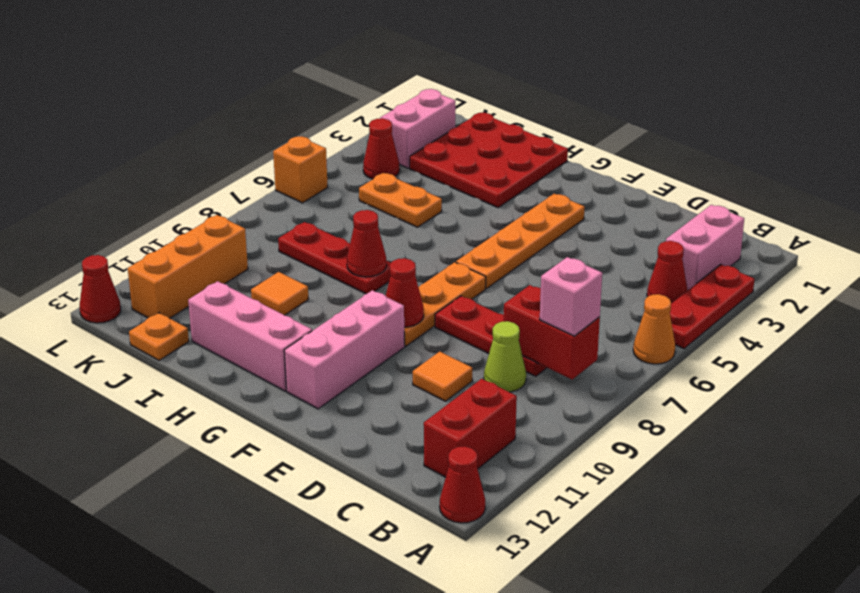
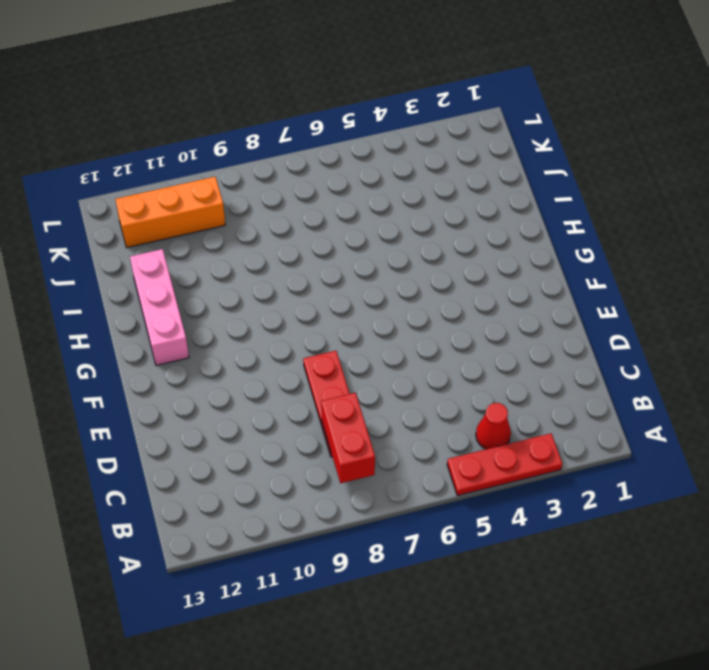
none -> orange cone A6 level 1
none -> red cone A13 level 1
none -> pink brick B2:B3 level 1

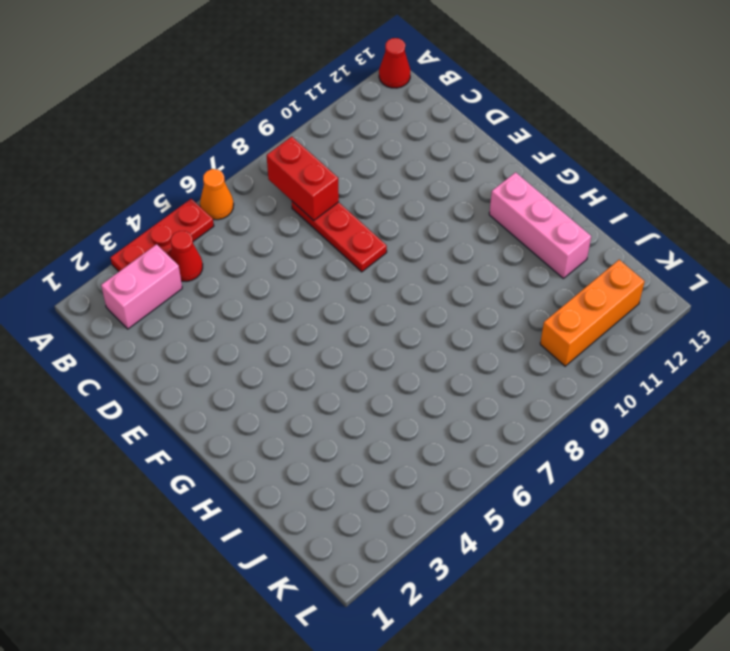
none -> red brick B11:B12 level 1
none -> lime cone C9 level 1
none -> orange tile D10 level 1

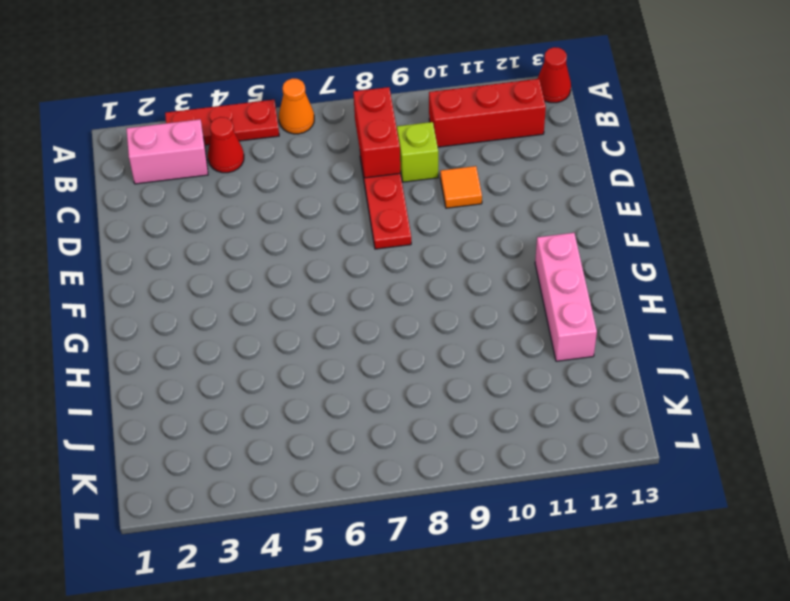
red brick B10:B12 level 1 -> red brick B11:B12 level 1
lime brick C9 level 1 -> lime cone C9 level 1
none -> orange plate F3:F6 level 1
none -> orange plate F7:F9 level 1
none -> pink brick F10:F12 level 1

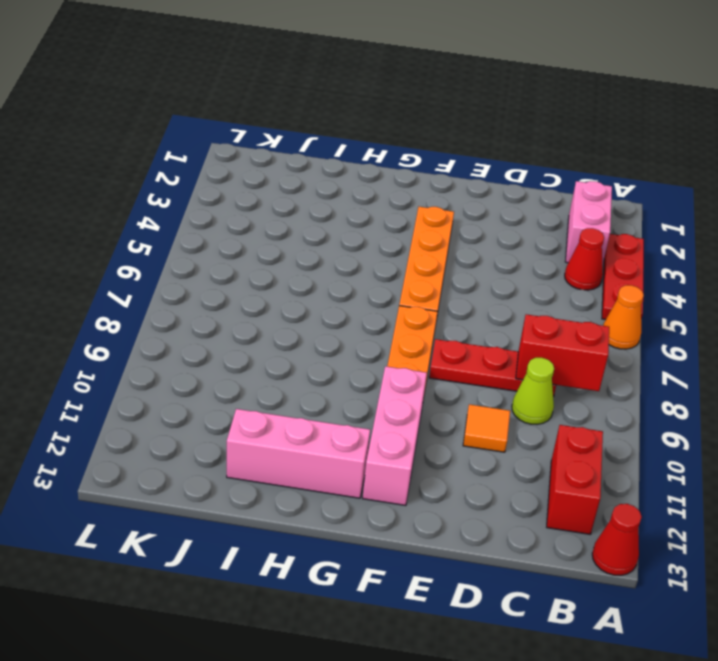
none -> red plate H1:J3 level 1
none -> red plate H8:J8 level 1
none -> orange plate I5:J5 level 1

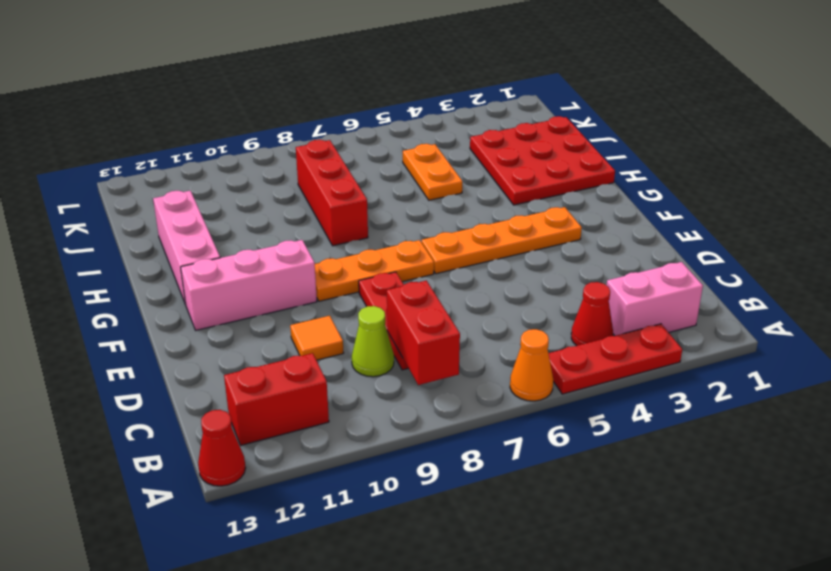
red brick H8:J8 level 1 -> red plate H8:J8 level 1
none -> orange tile I10 level 1
none -> orange plate J13 level 1
none -> pink brick K2:K3 level 1

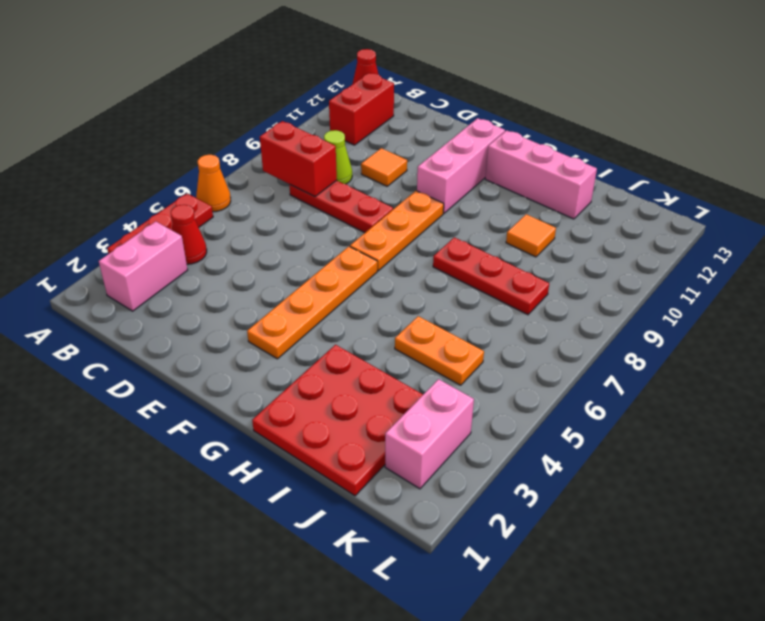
none -> orange plate J13 level 1
none -> red cone K4 level 1
none -> orange brick K10:K12 level 1

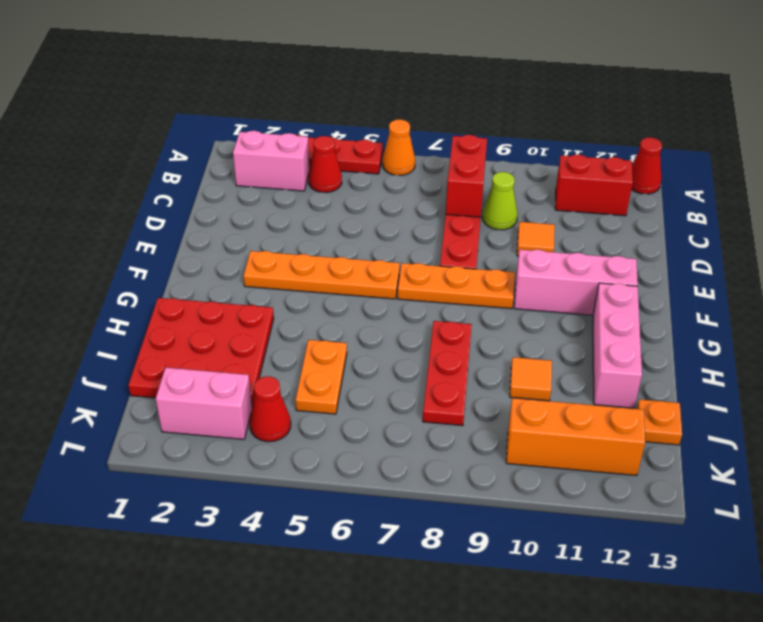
none -> orange brick L6 level 1
none -> red cone L13 level 1
none -> red cone F9 level 2

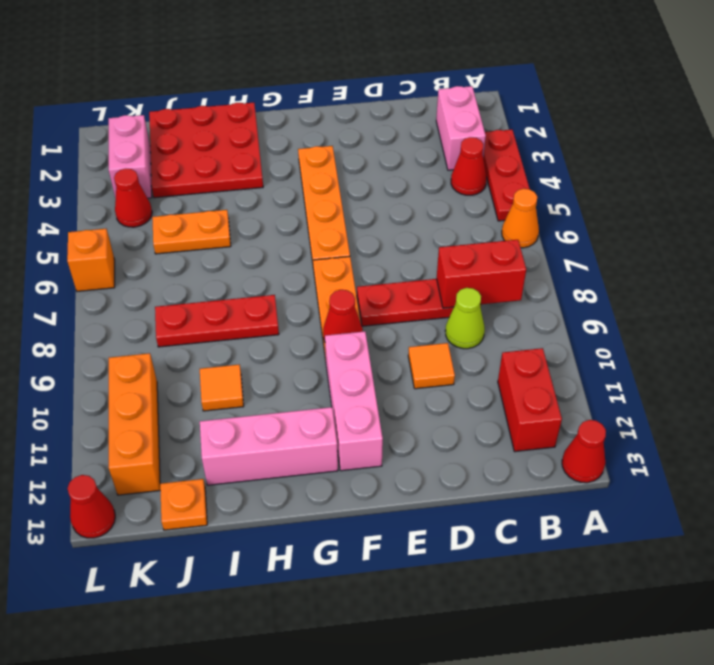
none -> red cone H8 level 2
none -> pink brick B8 level 3

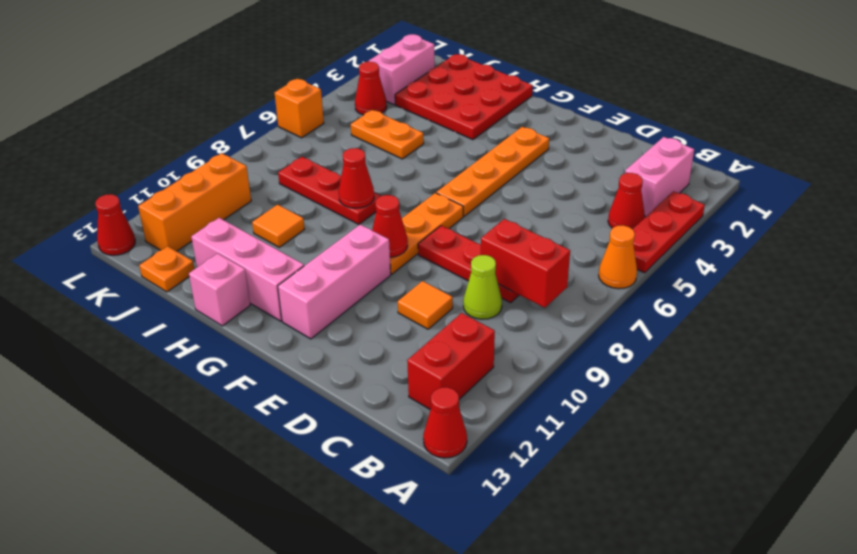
pink brick H13 level 1 -> pink brick B8 level 3

